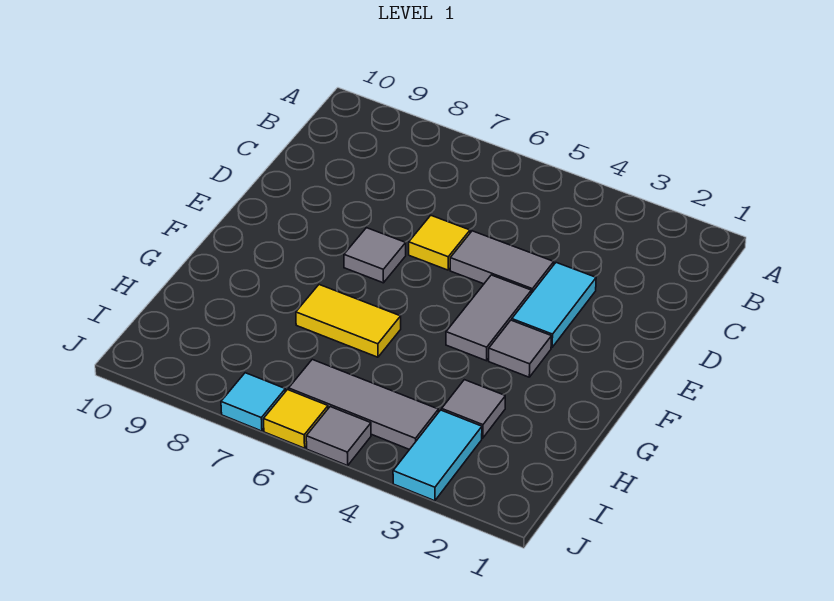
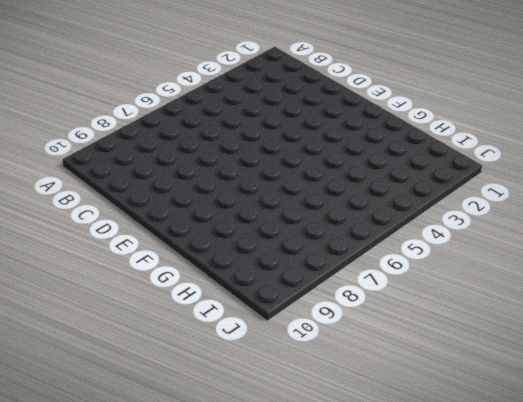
none -> cyan tile D3:E3 level 1
none -> grey tile D4:D5 level 1
none -> yellow tile D6 level 1

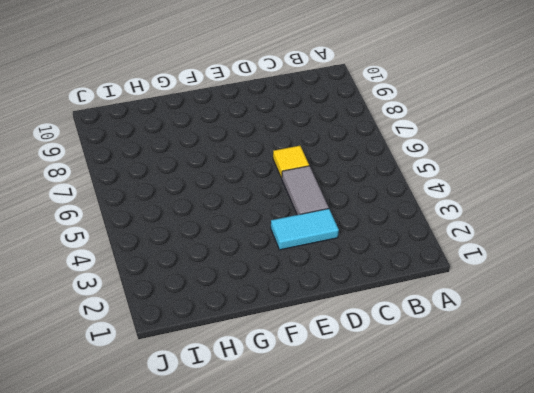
none -> grey tile E4:F4 level 1
none -> grey tile E7 level 1
none -> grey tile F3 level 1

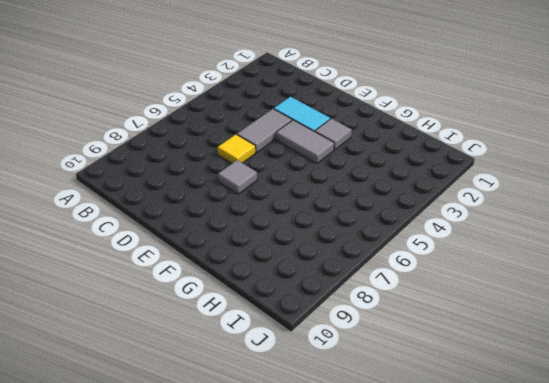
none -> yellow tile G6:G7 level 1
none -> grey tile H3 level 1
none -> cyan tile I3:J3 level 1

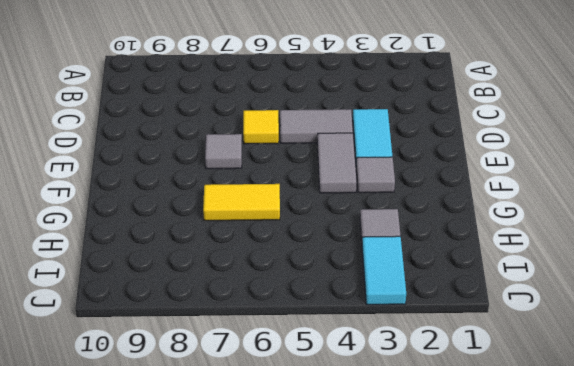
none -> grey tile I4:I6 level 1
none -> grey tile J5 level 1
none -> yellow tile J6 level 1

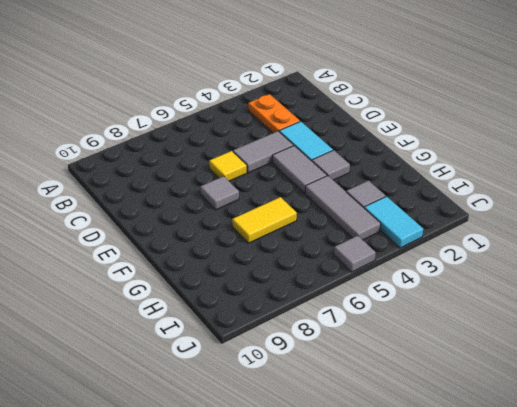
orange plate B3:C3 level 1 -> none
grey tile G4:I4 level 1 -> grey tile I4:I6 level 1
none -> yellow tile J6 level 1
none -> cyan tile J7 level 1

